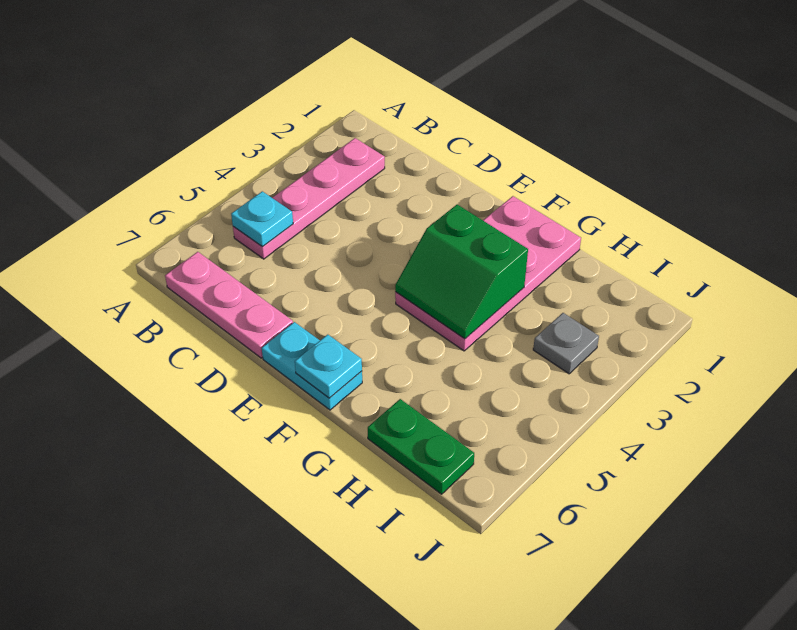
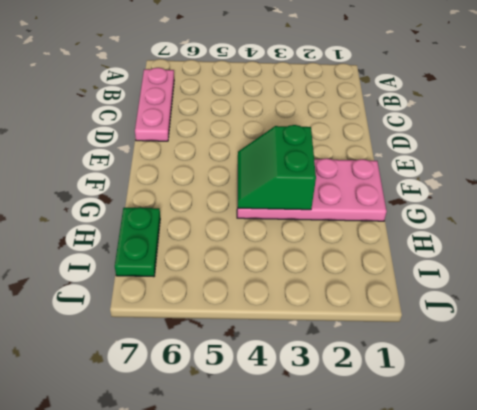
none -> pink plate B2:B5 level 1
none -> cyan plate E7:F7 level 1

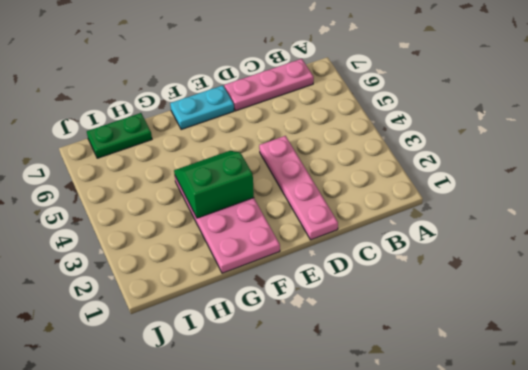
pink plate D1:D4 level 1 -> pink plate B2:B5 level 1
none -> grey plate I3 level 1
none -> cyan plate B5 level 2

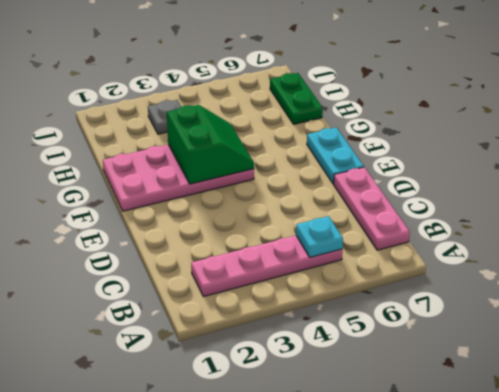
none -> cyan plate F7 level 2

